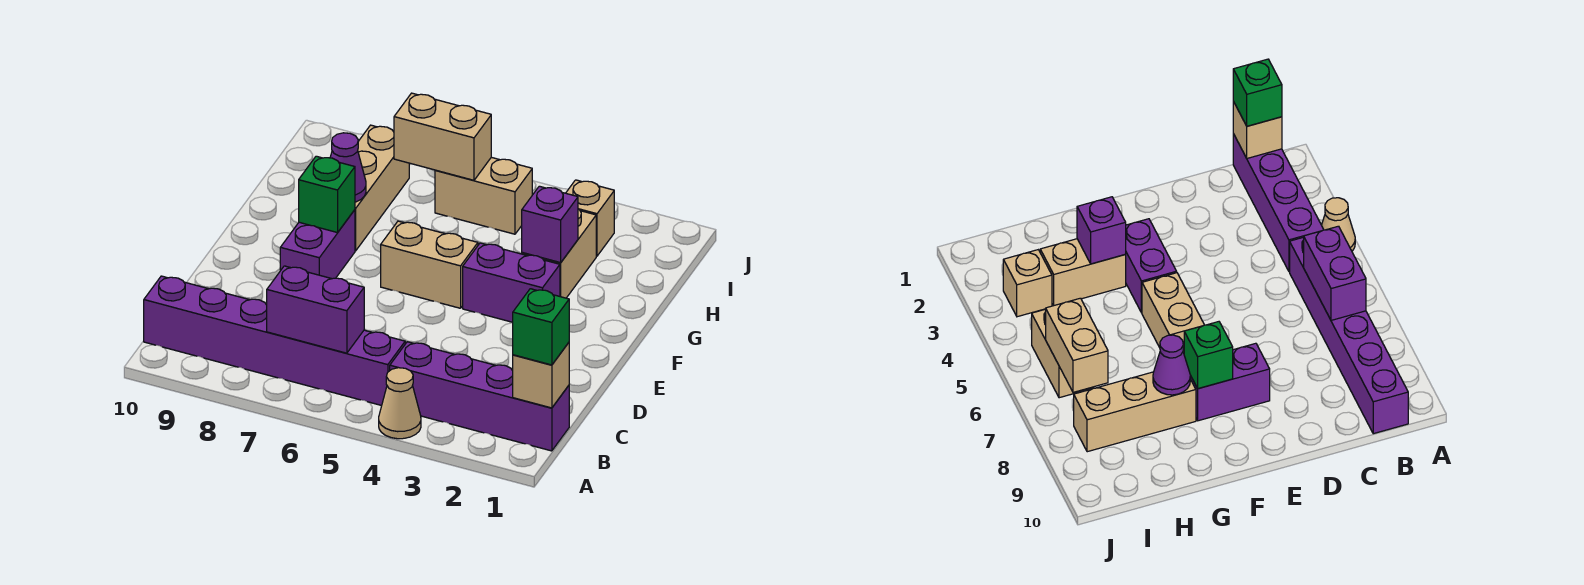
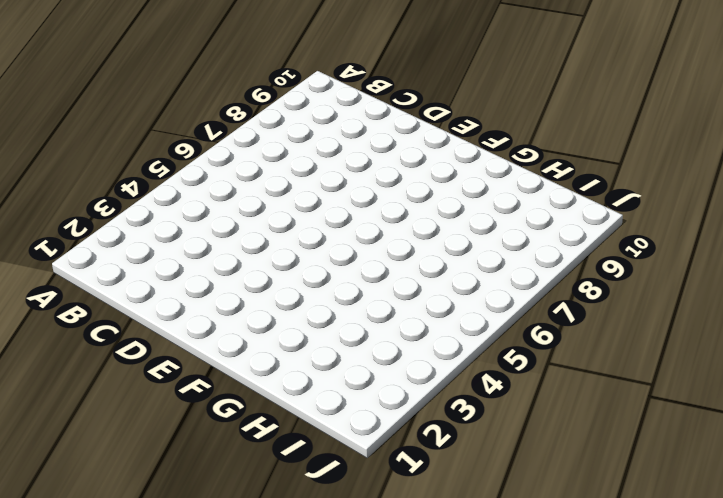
none -> tan cone A4 level 1
none -> purple brick B1:B4 level 1
none -> purple brick B5:B10 level 1

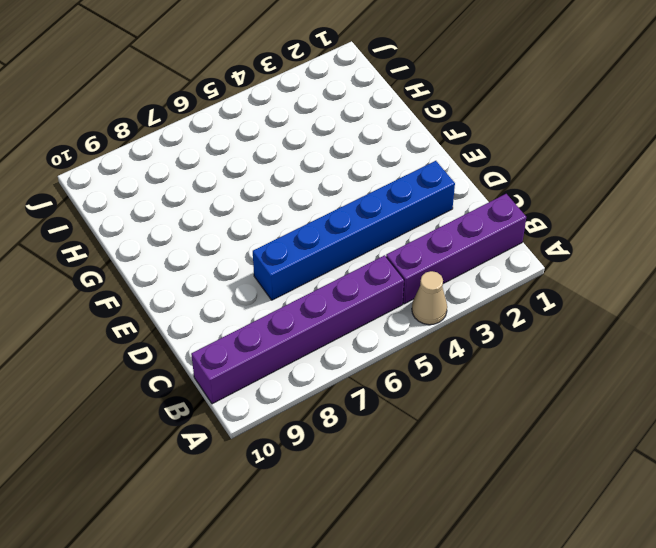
blue brick D2:D7 level 1 -> none
none -> purple brick E8:F8 level 1
none -> purple brick F3:F4 level 1
none -> tan brick F5:F6 level 1

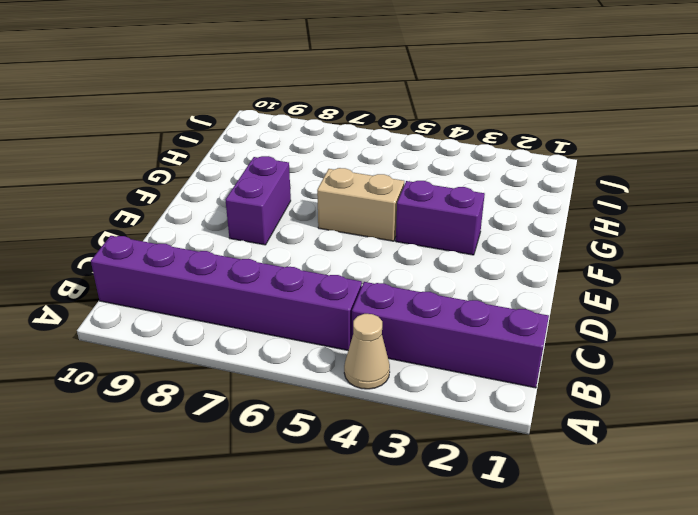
none -> tan brick G3:H3 level 1
none -> tan brick G8:I8 level 1
none -> tan brick I3 level 1

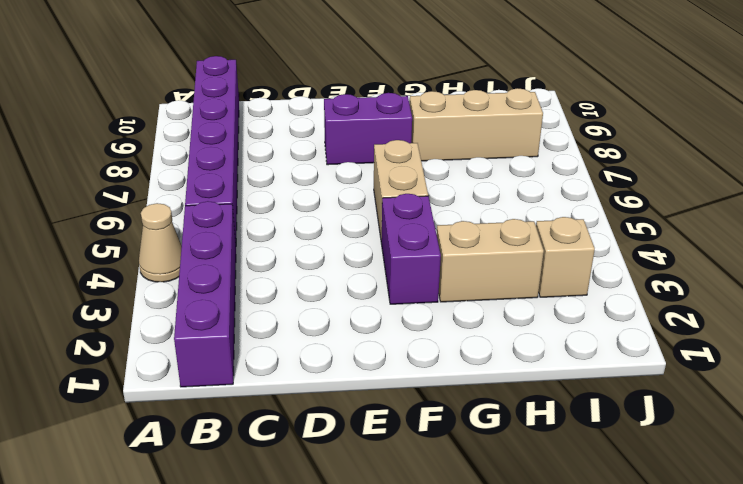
none -> tan brick I5:I6 level 1
none -> tan brick B1 level 2
none -> purple brick B6:B7 level 2

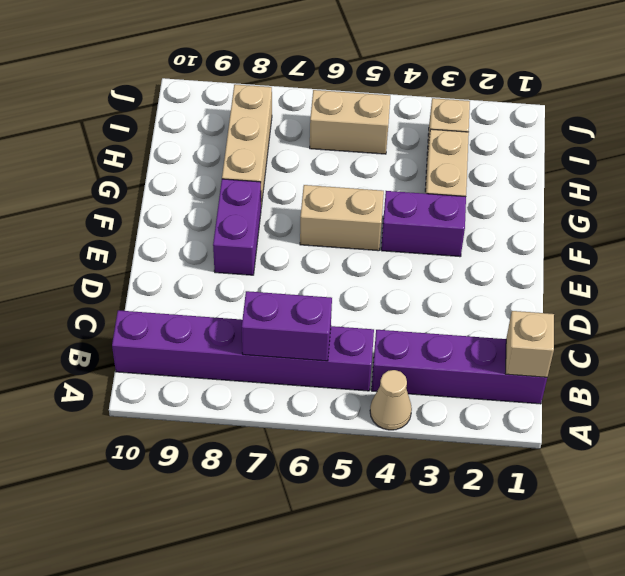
none -> green brick F8 level 2
none -> purple brick G3 level 2
none -> purple cone G8 level 2

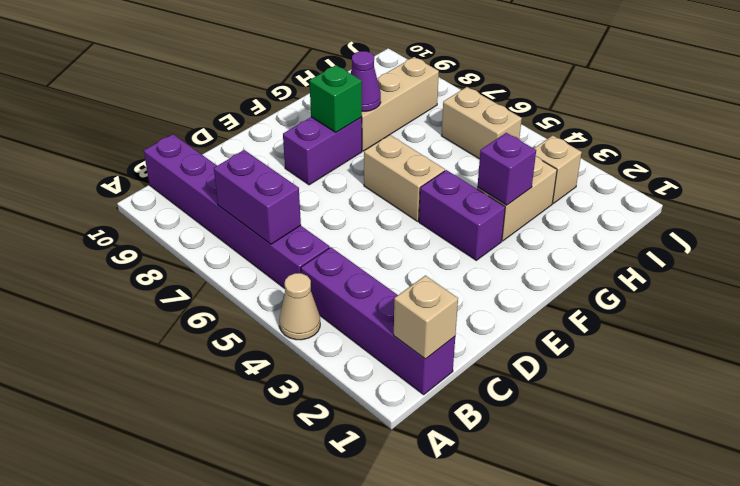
none -> tan brick I6:I7 level 2
none -> green brick B1 level 3

